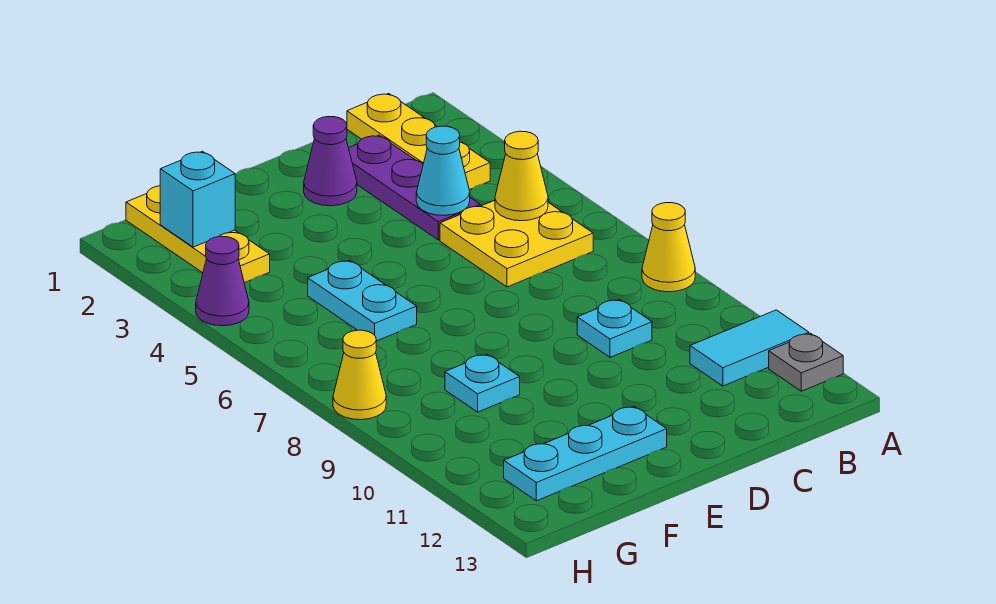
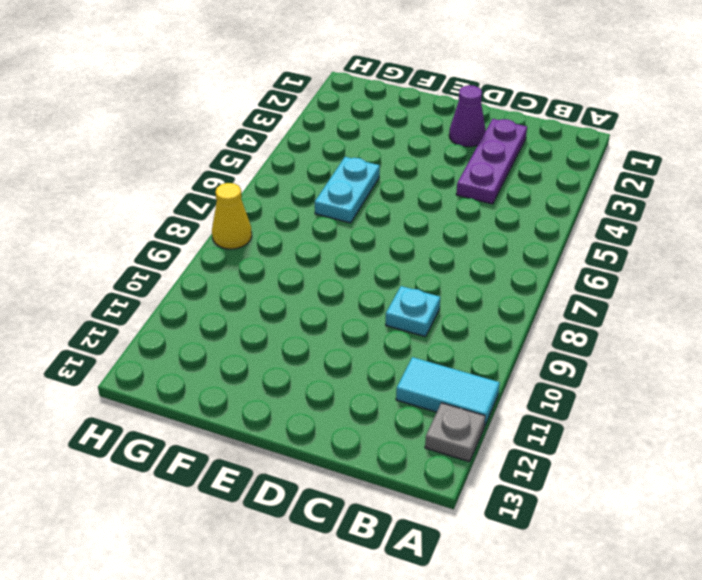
none -> yellow cone A8 level 1
none -> yellow plate B1:B3 level 1
none -> yellow plate B5:C6 level 1

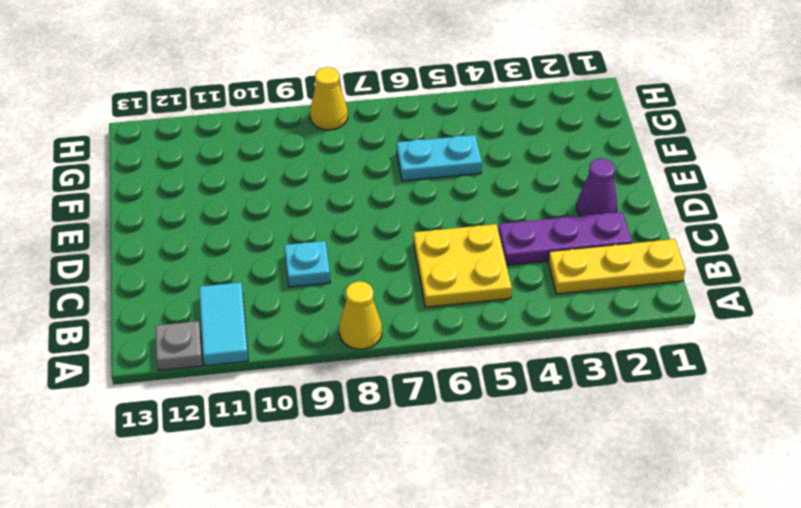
none -> cyan plate E12:G12 level 1
none -> cyan plate F9 level 1
none -> yellow plate G1:G3 level 1

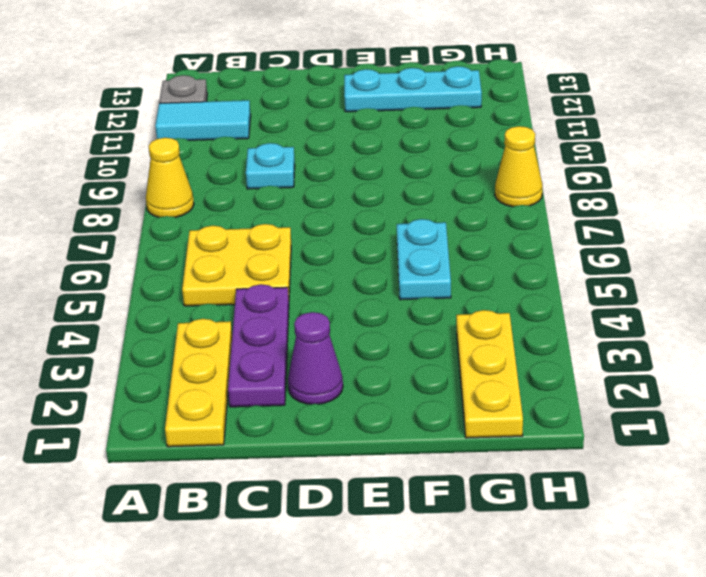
none -> cyan plate F9 level 1
none -> purple cone H4 level 1
none -> yellow cone B5 level 2

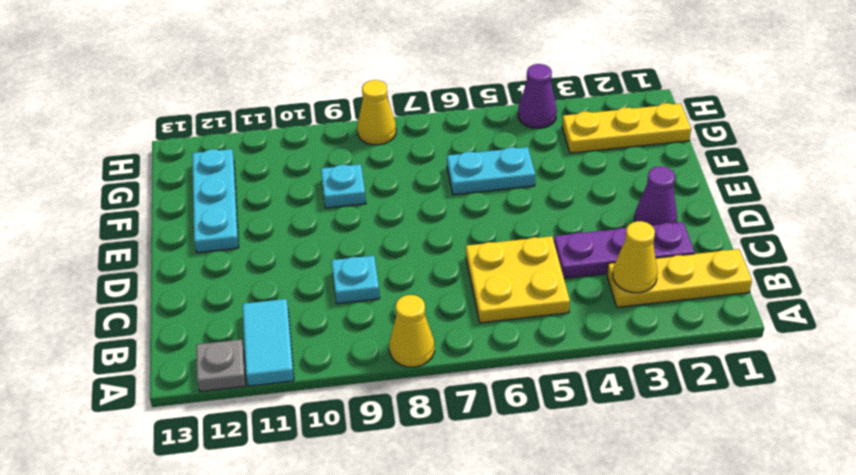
yellow cone B3 level 2 -> yellow cone B5 level 2
none -> cyan cone C4 level 2
none -> cyan brick G2 level 2

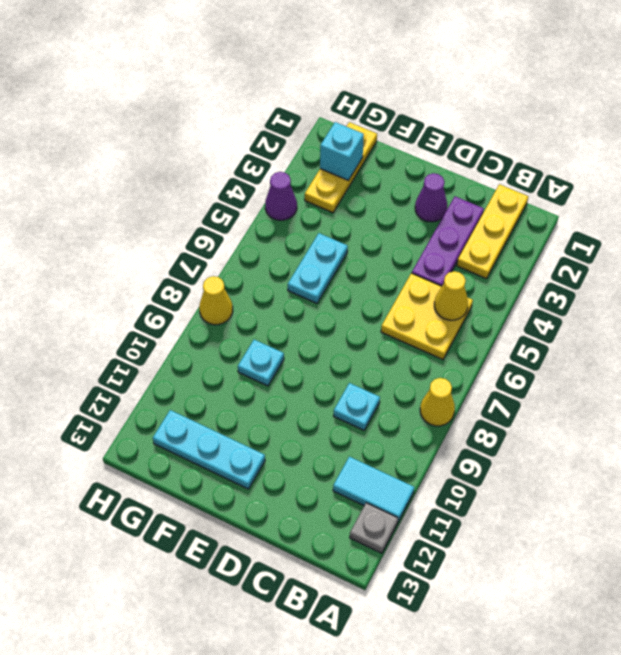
none -> cyan cone C4 level 2

